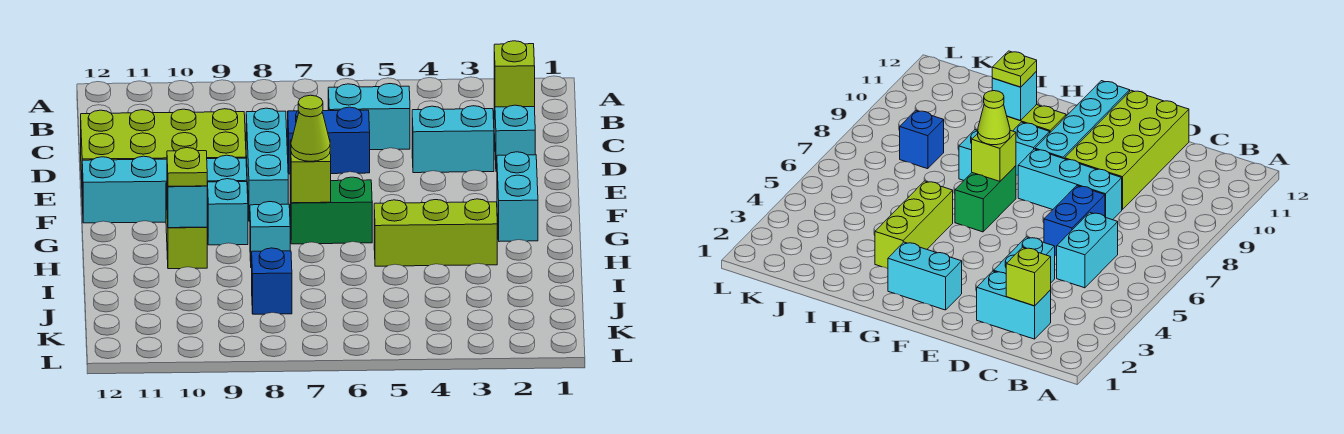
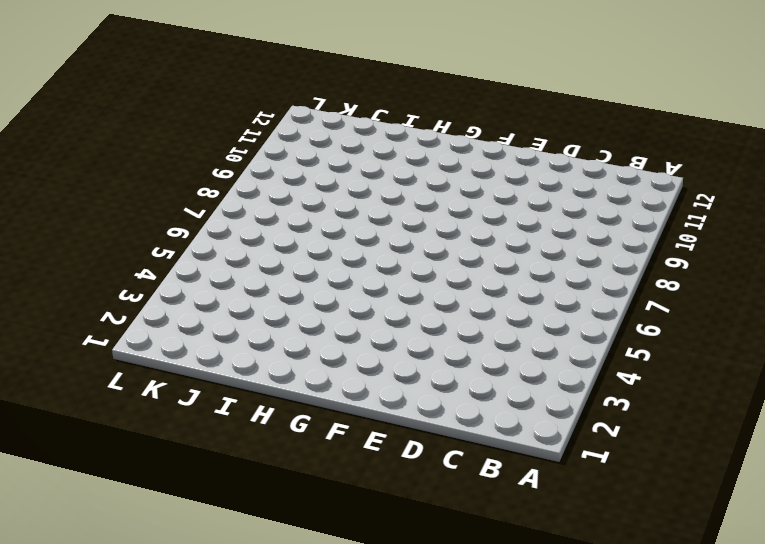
none -> cyan brick C2:D2 level 1
none -> cyan brick C5:C6 level 1
none -> cyan brick D3:D4 level 1

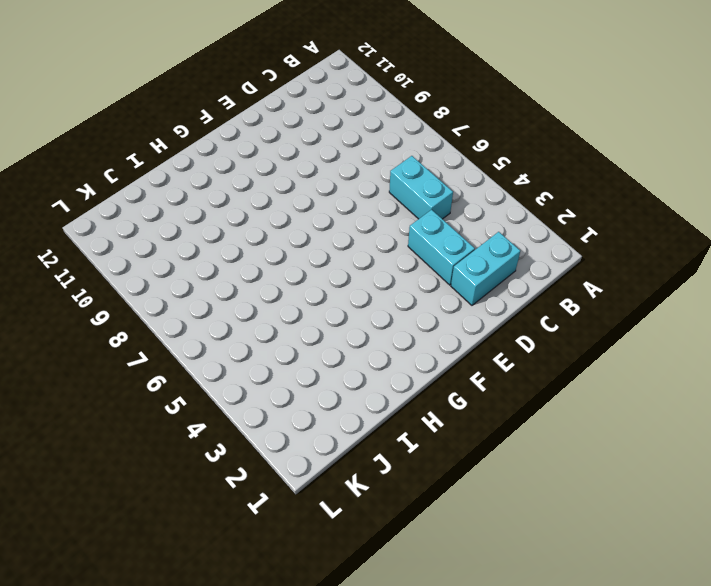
none -> blue brick D6:D7 level 1
none -> cyan brick D8:F8 level 1
none -> lime brick D9:E12 level 1

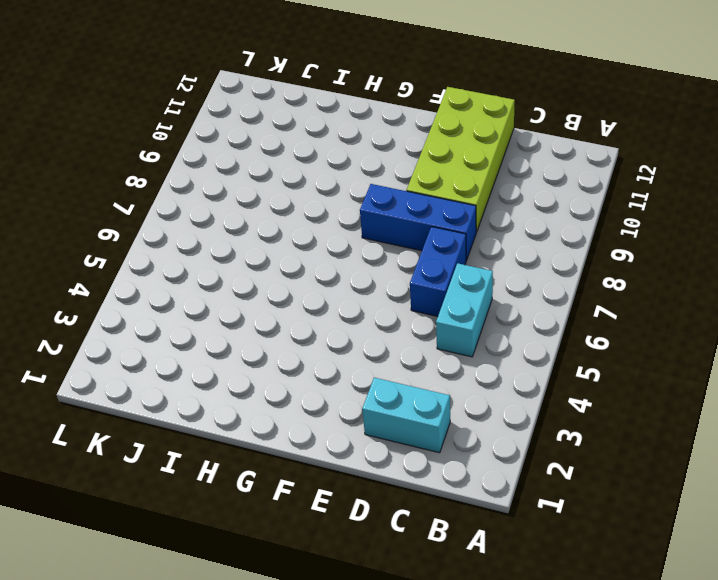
blue brick D8:F8 level 1 -> cyan brick D8:F8 level 1
none -> cyan brick D3:D4 level 1
none -> cyan brick F2:G2 level 1
none -> cyan brick F9:F12 level 1

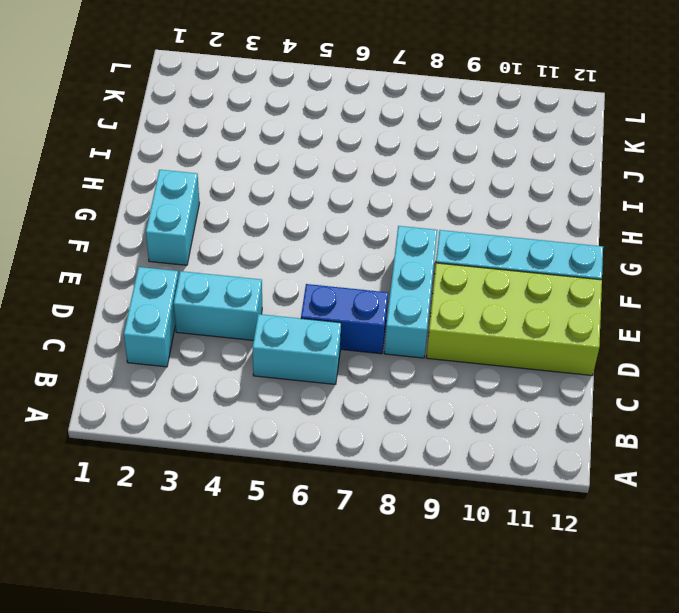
none -> green brick G6:G7 level 1
none -> cyan brick G9 level 1
none -> lime brick G10:H10 level 1

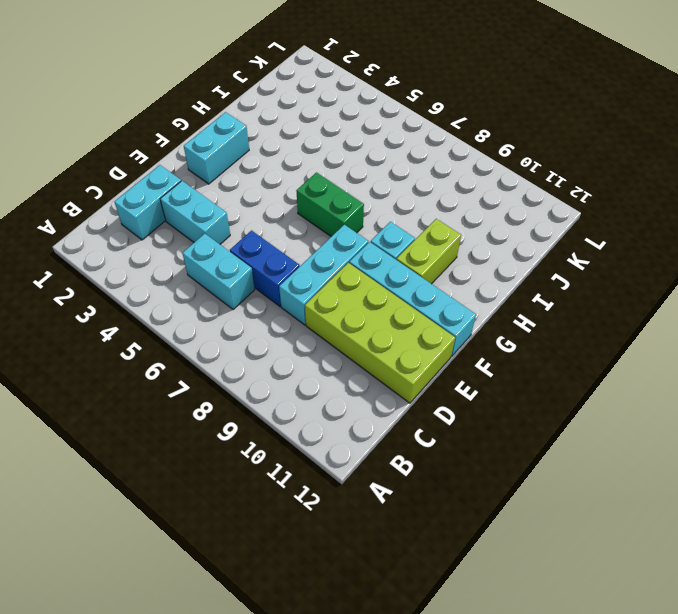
none -> lime brick H3:H5 level 1
none -> cyan brick H8 level 1
none -> blue brick J8 level 1

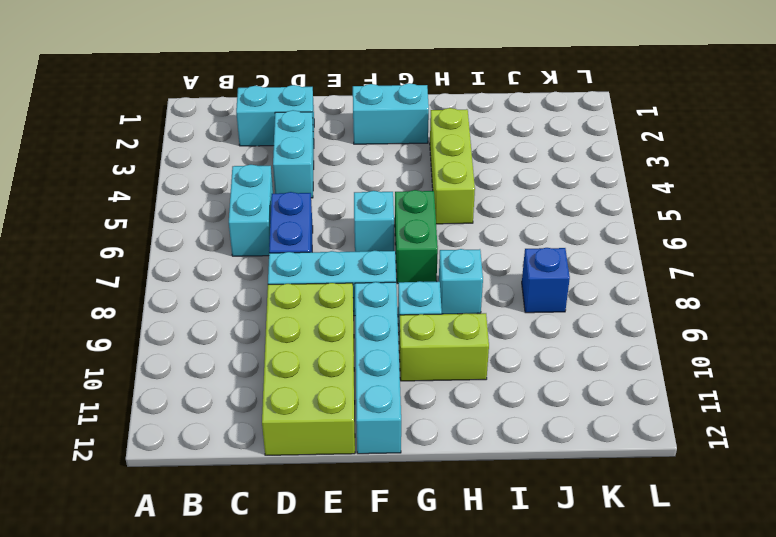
cyan brick F6 level 1 -> cyan brick H10 level 2
none -> lime brick C2 level 2
none -> lime brick G7 level 2
none -> lime cone G7 level 3

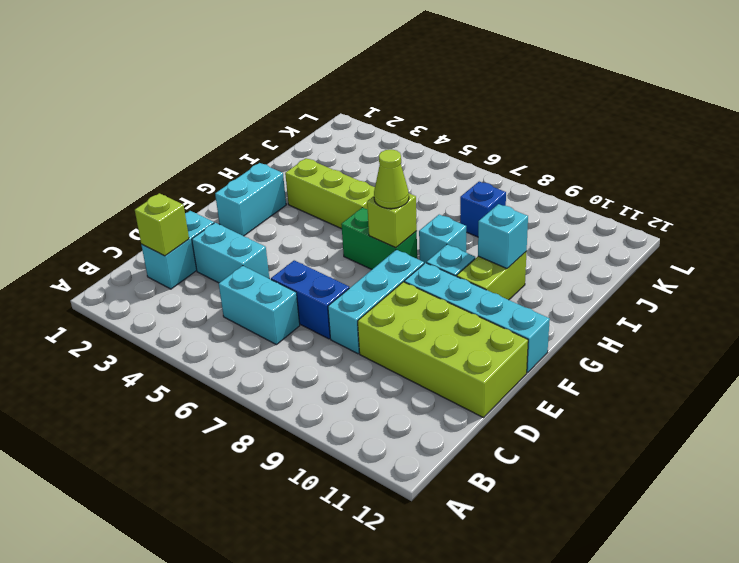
none -> lime plate H10 level 3

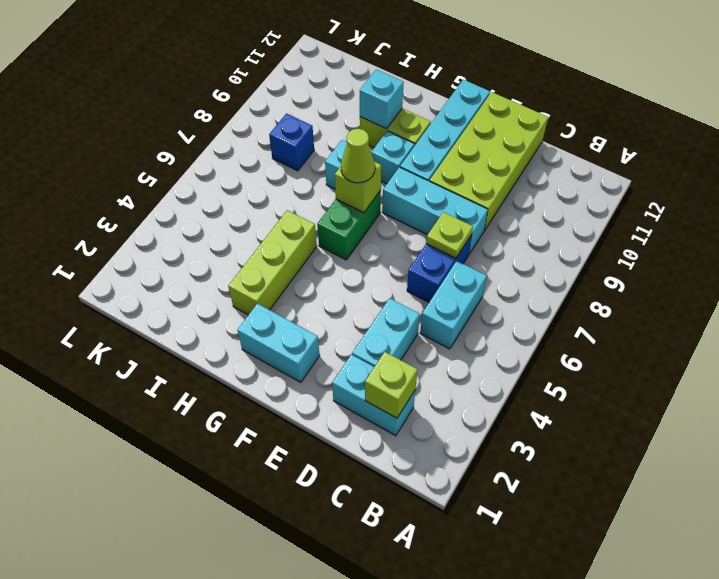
lime plate D7 level 2 -> lime plate H10 level 3

